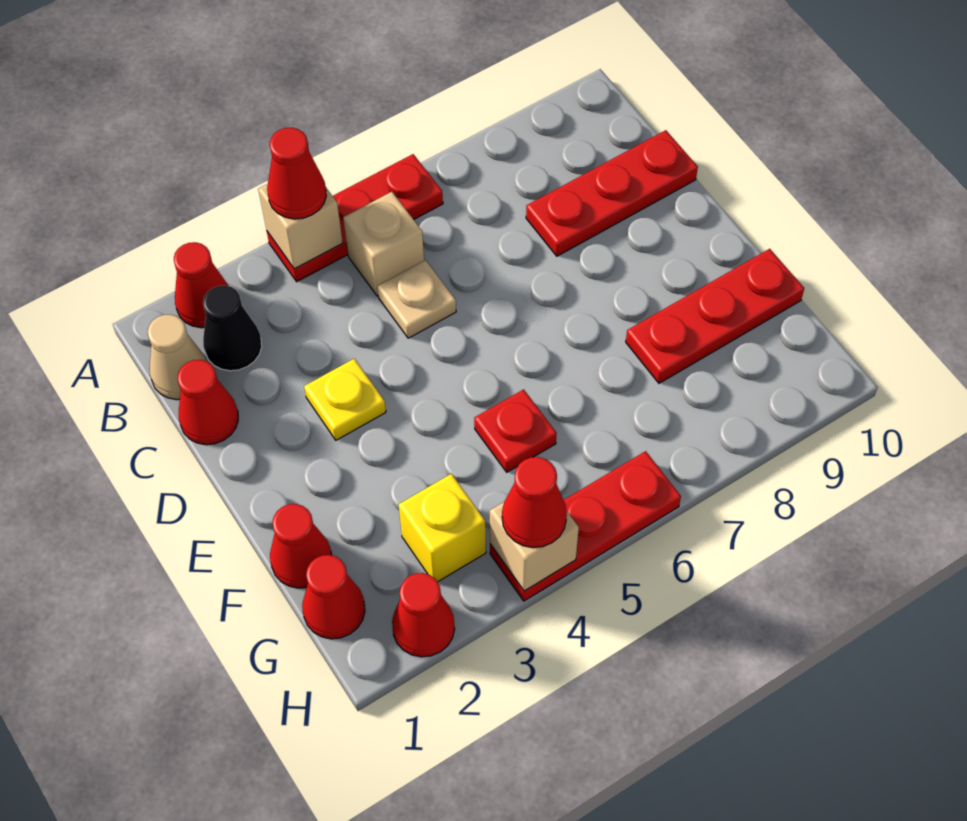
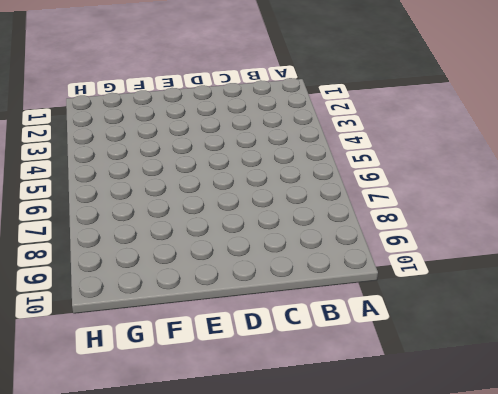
none -> red cone A2 level 1
none -> red plate A4:A6 level 1
none -> tan cone B1 level 1

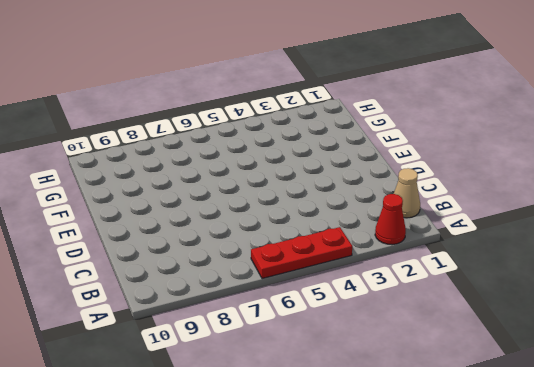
none -> black cone B2 level 1
none -> tan brick B5 level 1
none -> red cone C1 level 1

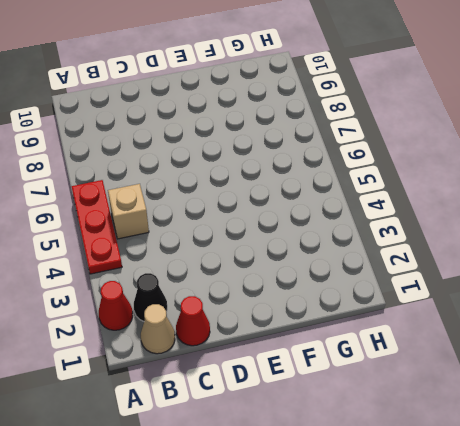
none -> tan plate C5 level 1
none -> red plate C8:C10 level 1
none -> yellow plate D3 level 1

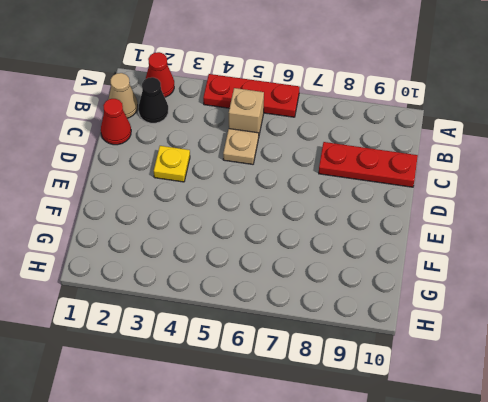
none -> red cone F1 level 1
none -> red plate F5 level 1
none -> red plate F8:F10 level 1

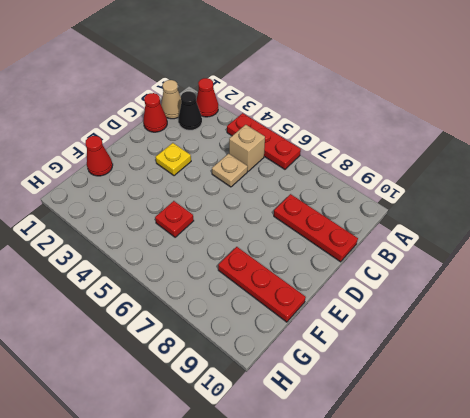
none -> red cone G1 level 1
none -> yellow brick G3 level 1
none -> red cone H2 level 1

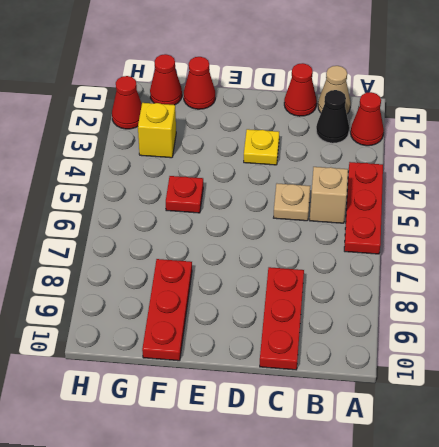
none -> red plate H4:H6 level 1
none -> tan brick A4 level 2
none -> tan brick H4 level 2

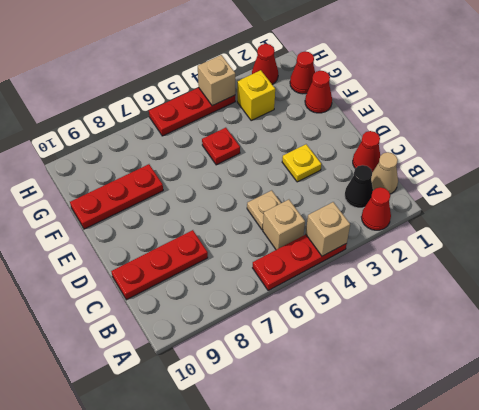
none -> red cone A4 level 3
none -> red cone H4 level 3

